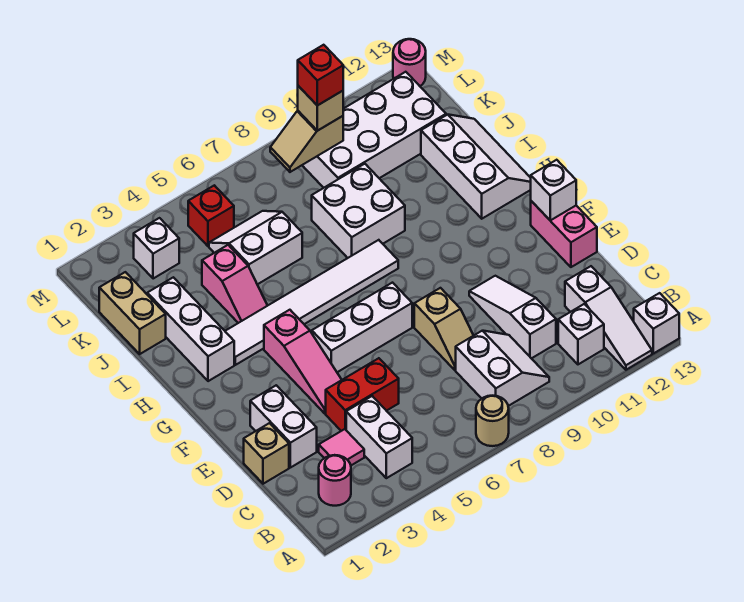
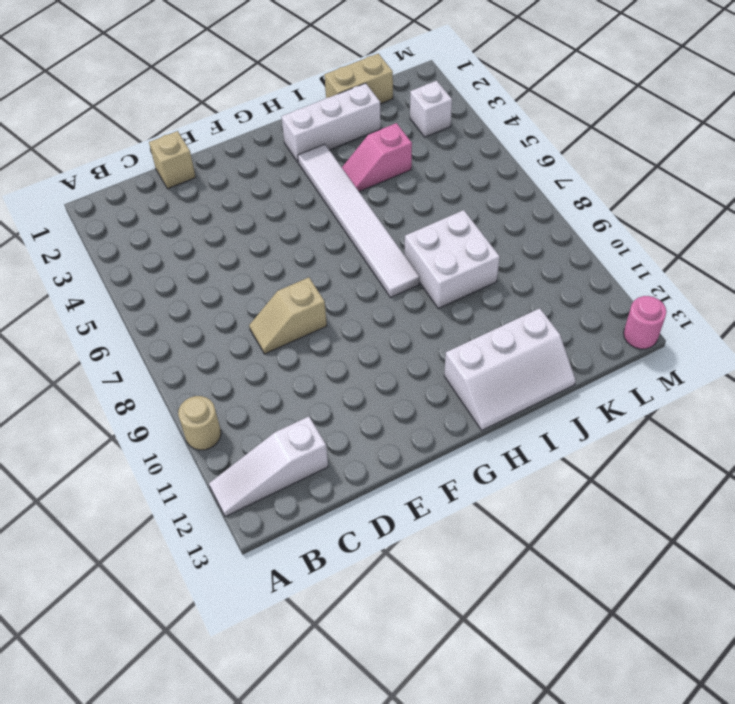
tan round brick A10 level 1 -> tan round brick A7 level 1
none -> white brick A13 level 1
none -> pink round brick B2 level 1
none -> white brick B4:C4 level 1
none -> white slope B8:C9 level 1 top 8

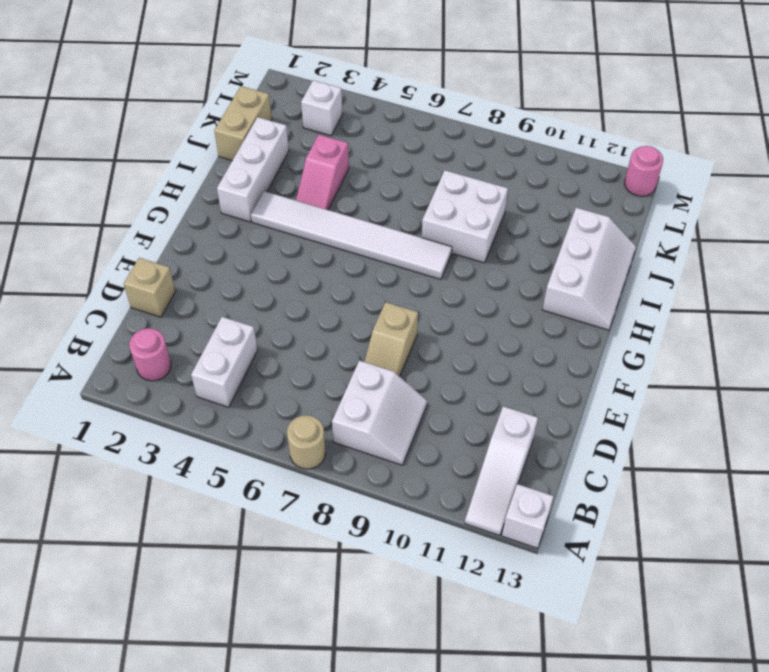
none -> white brick B11 level 1
none -> pink tile C3 level 1
none -> white slope C10:E10 level 1 top C
none -> white brick D2:E2 level 1

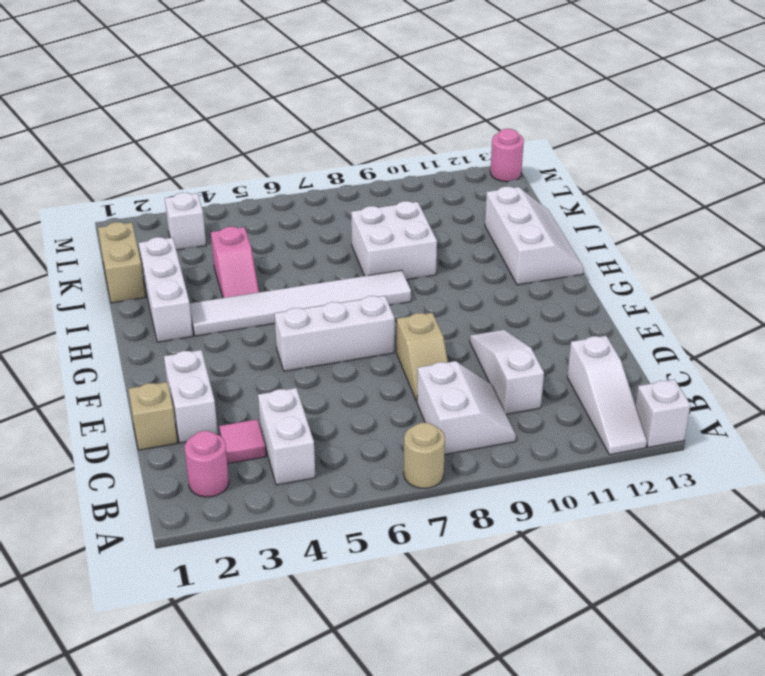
none -> white brick B11 level 1
none -> red brick D4:D5 level 1
none -> pink slope E4:G4 level 1 top G
none -> pink brick E13:F13 level 1

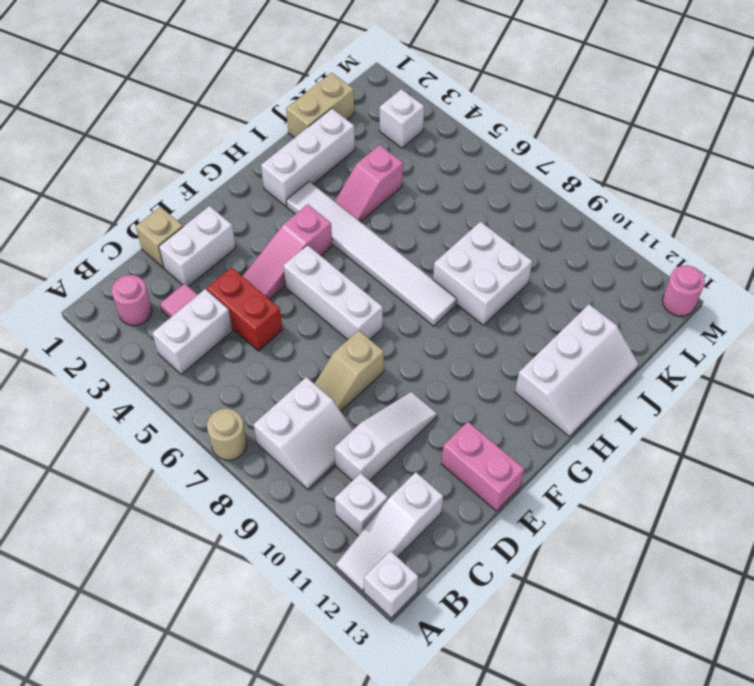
pink brick E12:E13 level 1 -> pink brick E13:F13 level 1
none -> white slope J5:K6 level 1 top J
none -> white brick K9:L12 level 1
none -> red brick L5 level 1
none -> white brick F13 level 2

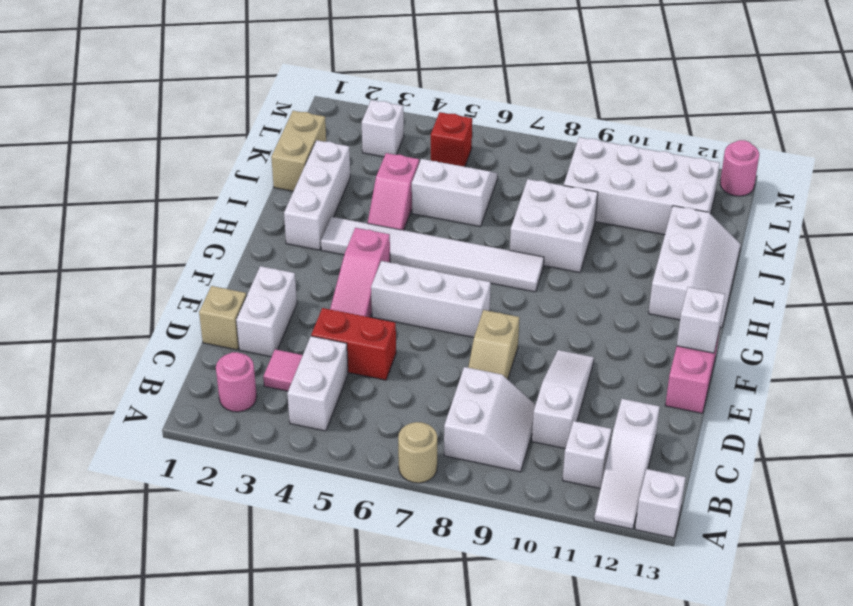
none -> tan slope L8:L9 level 2 top 9
none -> tan brick L9 level 3
none -> red brick L9 level 4

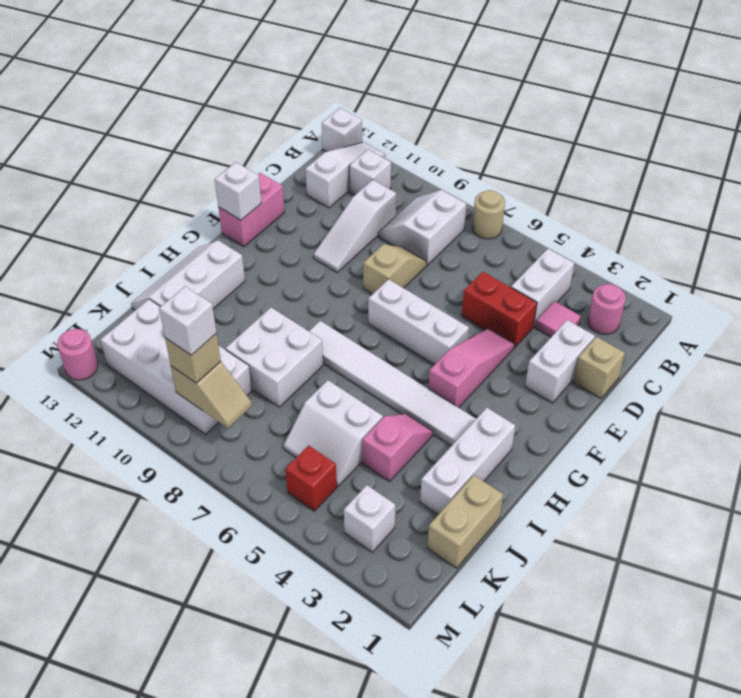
white brick L9 level 4 -> red brick L9 level 4

